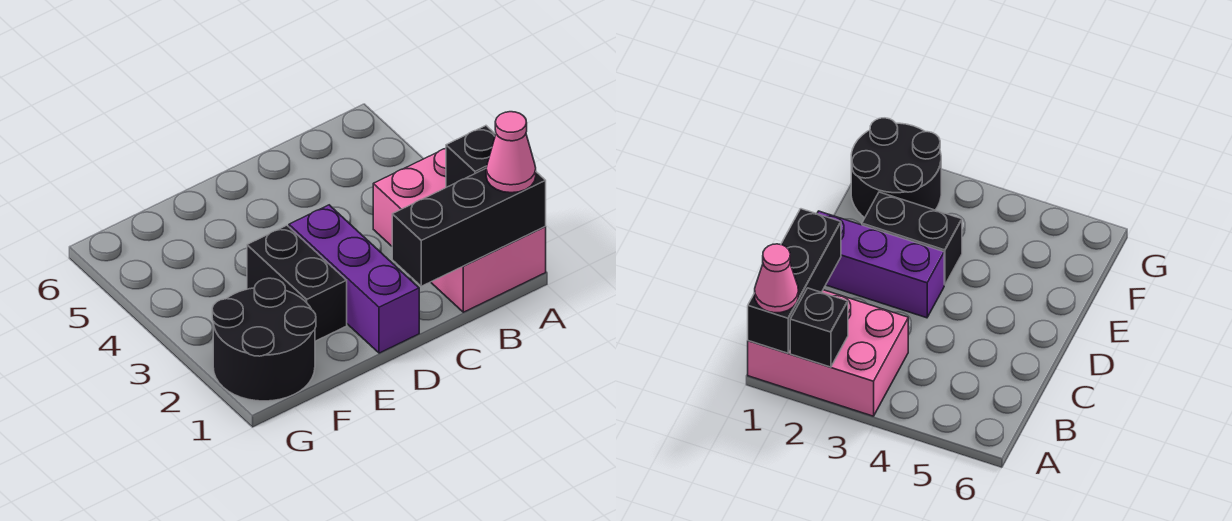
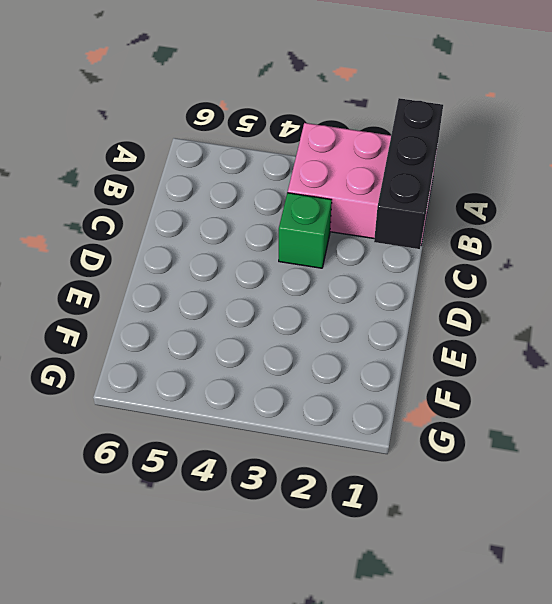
green brick C3 level 1 -> none
none -> purple brick D1:D3 level 1
none -> black brick E2:E3 level 1

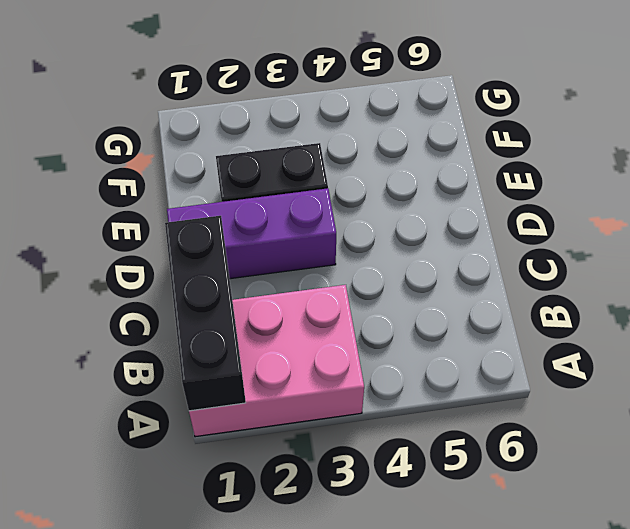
none -> black round brick F1:G2 level 1
none -> black brick A2 level 2

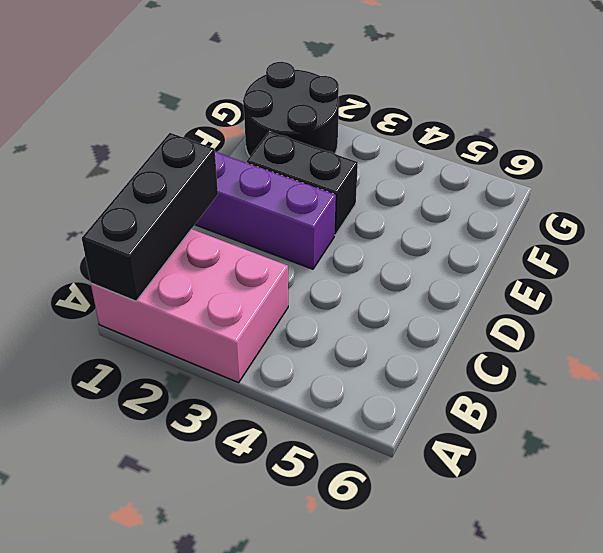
none -> black brick A2 level 2
none -> pink cone A1 level 3

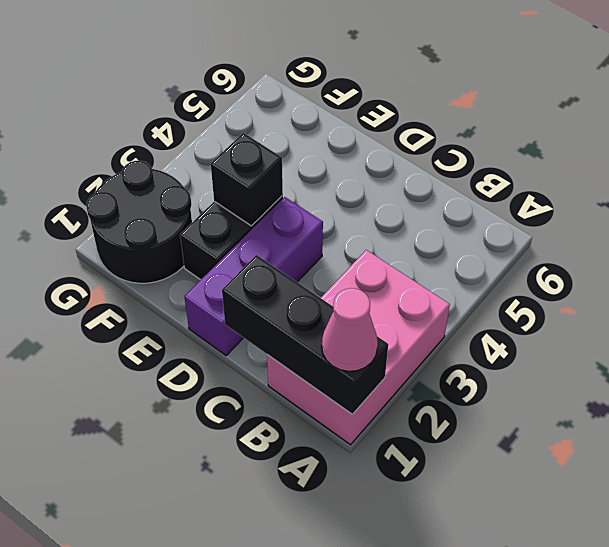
black brick E3 level 2 -> black brick A2 level 2

